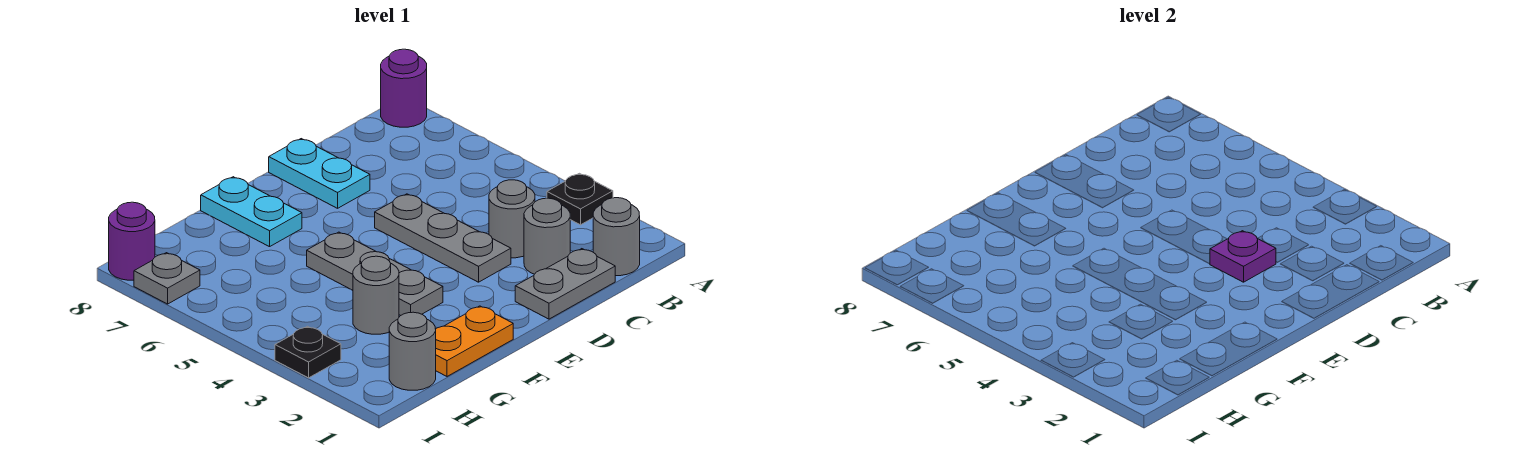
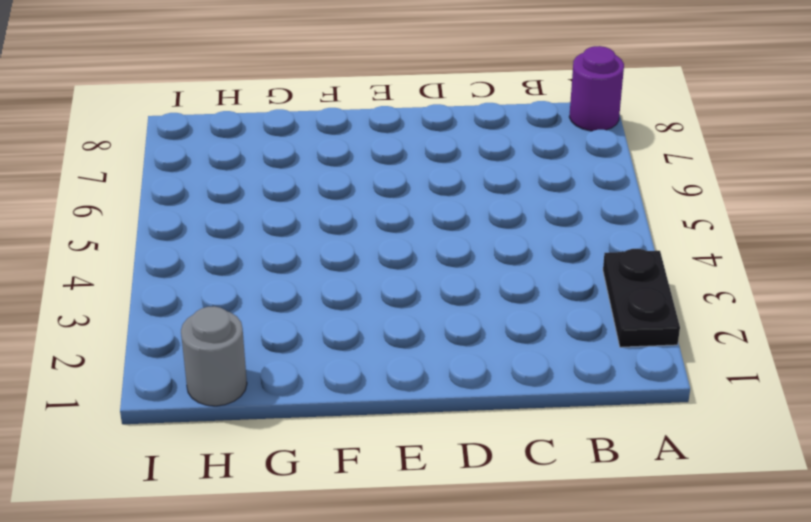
black plate A2:A3 level 1 -> black plate A3 level 1
none -> grey round brick B1 level 1
none -> grey plate C1:D1 level 1
none -> grey round brick C2 level 1

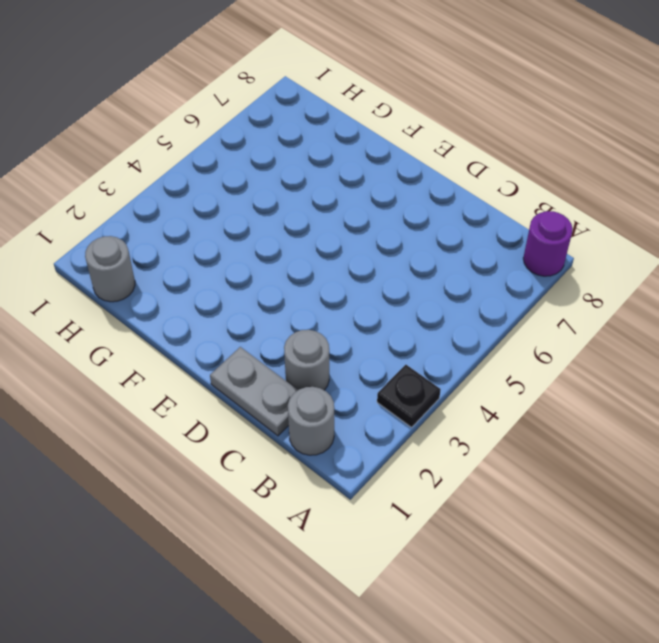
none -> grey round brick C3 level 1
none -> grey plate D3:D5 level 1
none -> cyan plate D7:D8 level 1

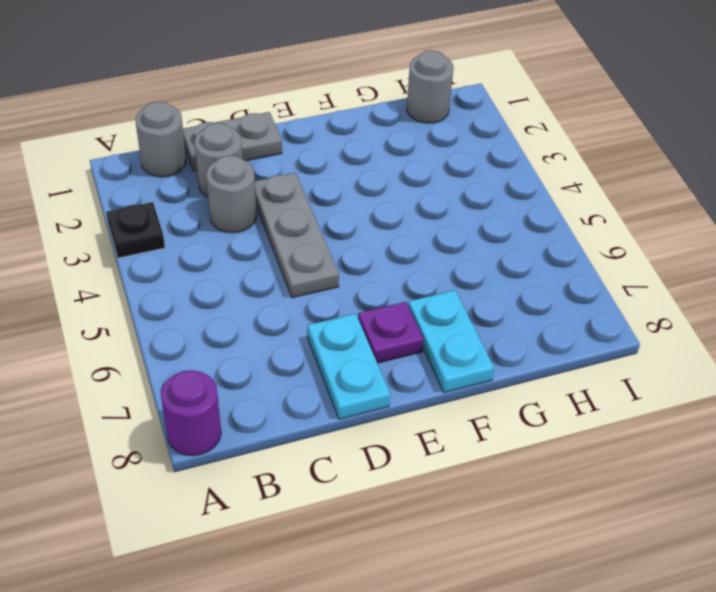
purple plate E7 level 1 -> purple plate D3 level 2
none -> orange plate F1:G1 level 1
none -> grey plate F3:F5 level 1
none -> grey round brick G3 level 1

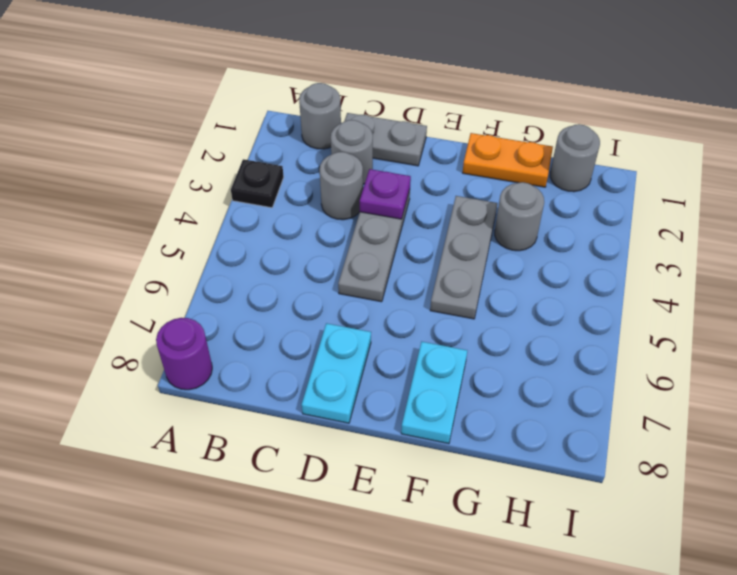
none -> black plate I3 level 1
none -> grey plate I7 level 1
none -> purple round brick I8 level 1

